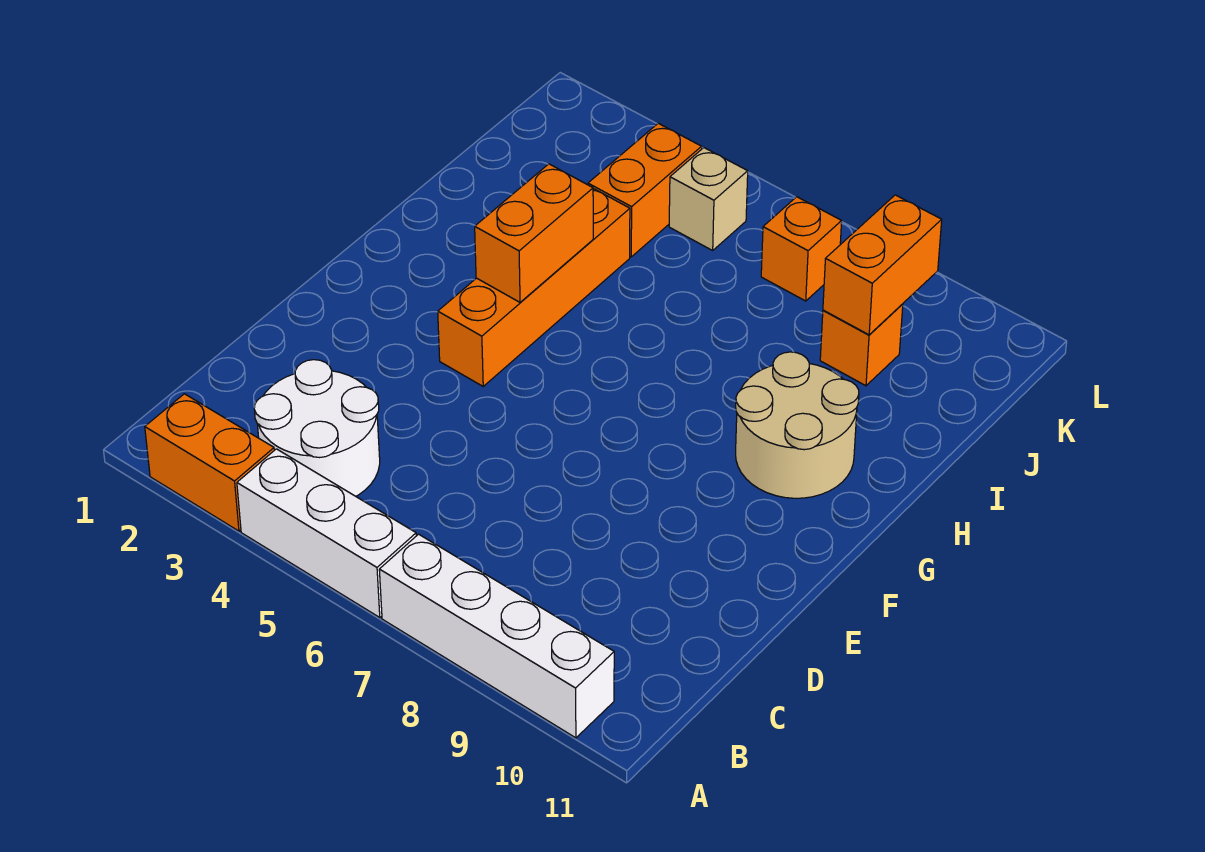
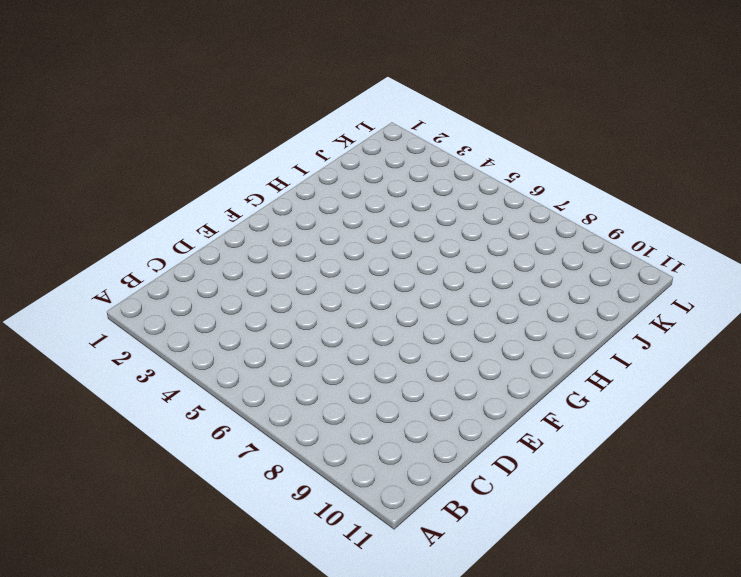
none -> orange brick A2:A3 level 1
none -> white brick A4:A6 level 1
none -> white brick A7:A10 level 1

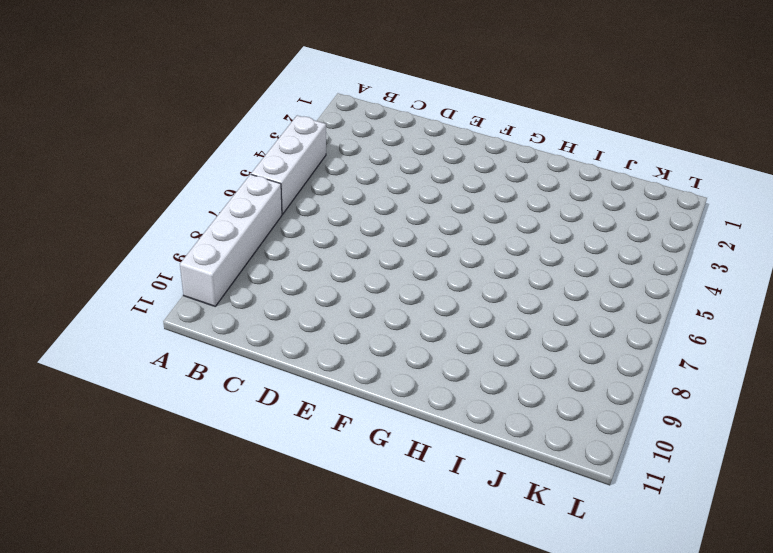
none -> orange brick A2:A3 level 1
none -> white round brick B3:C4 level 1
none -> orange brick F4:I4 level 1

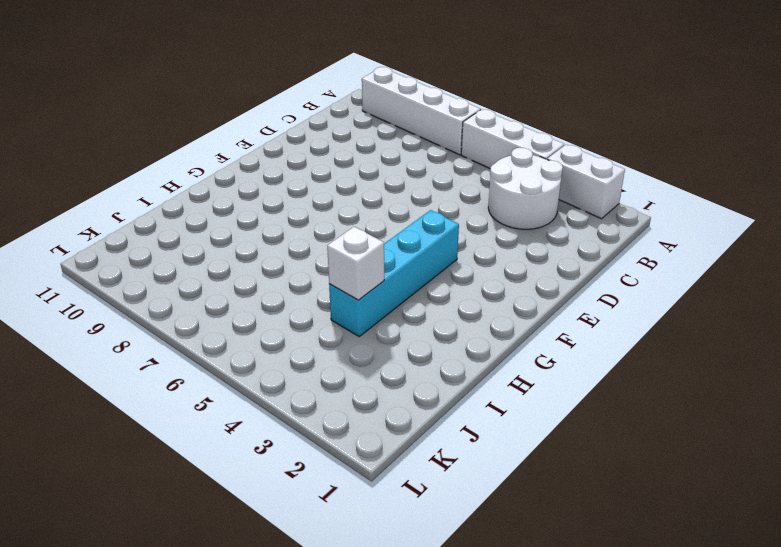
white brick A2:A3 level 1 -> orange brick A2:A3 level 1
cyan brick F4:I4 level 1 -> orange brick F4:I4 level 1
white brick I4 level 2 -> none
none -> tan round brick G9:H10 level 1
none -> orange brick J4:K4 level 1
none -> orange brick J9 level 1

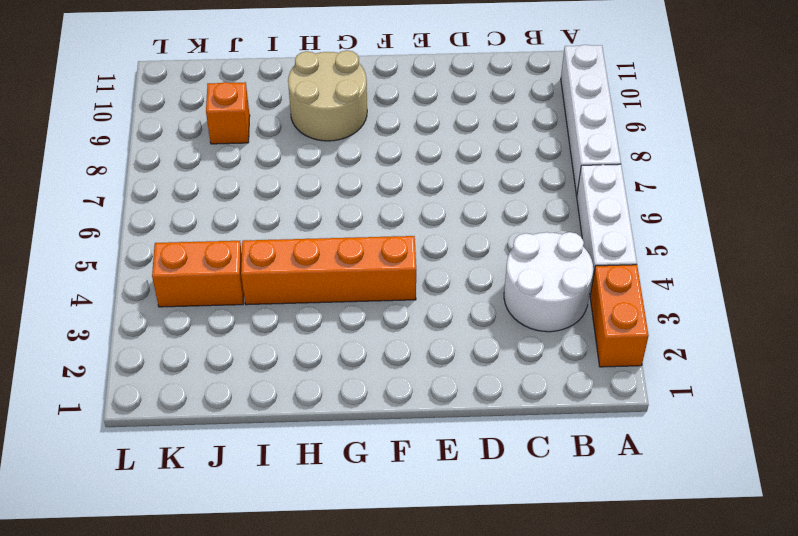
none -> tan brick K5 level 1
none -> orange brick K7 level 1
none -> orange brick G4:H4 level 2

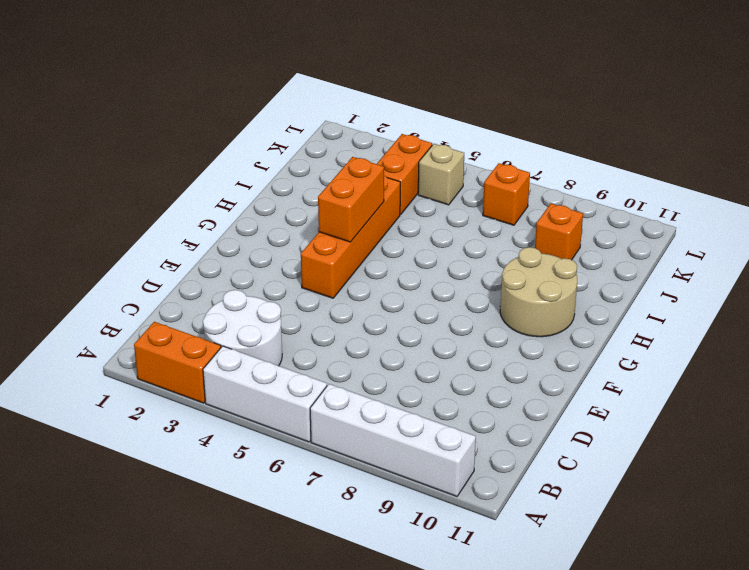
none -> orange brick J9:K9 level 2

